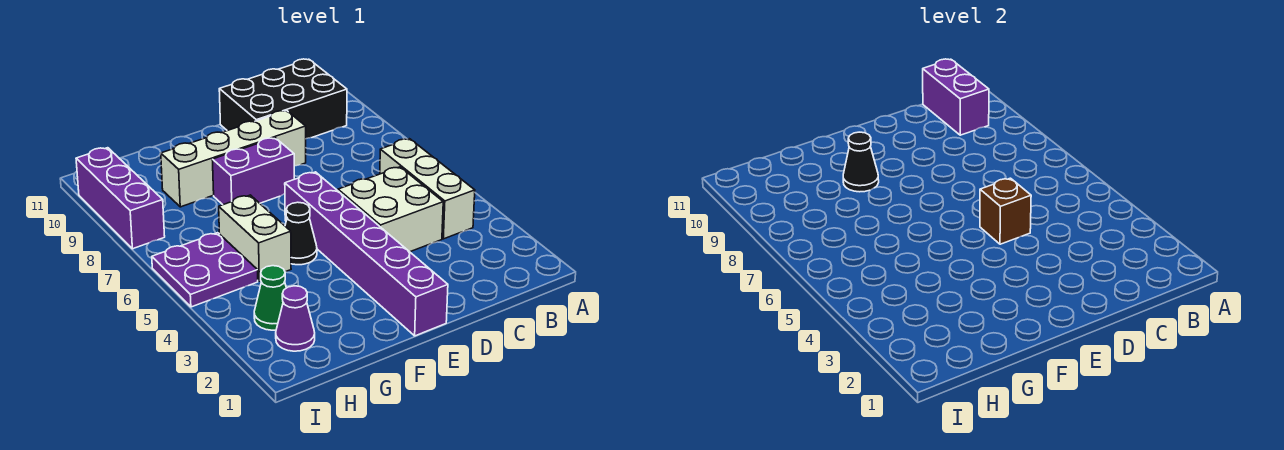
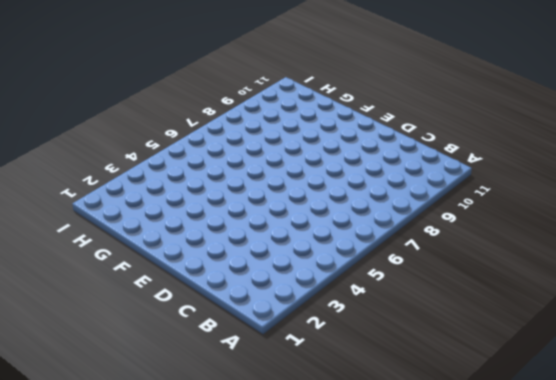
none -> white brick B4:B6 level 1
none -> black brick B10:D11 level 1
none -> white brick C4:D5 level 1

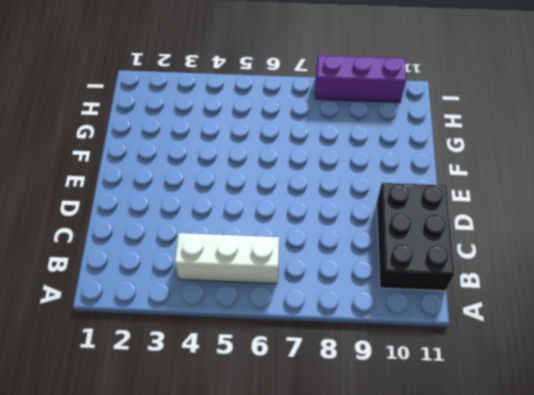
none -> white brick C4:D5 level 1
none -> white brick D9:G9 level 1
none -> purple brick E1:E6 level 1

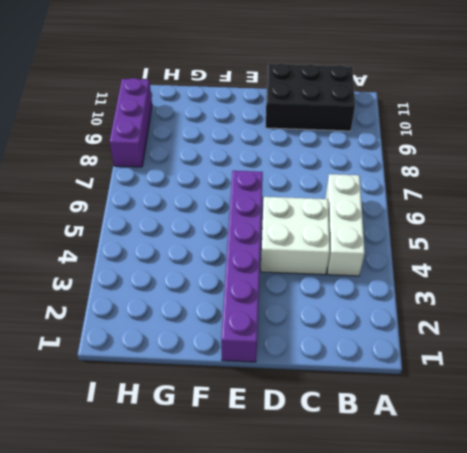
none -> white brick D9:G9 level 1
none -> purple brick E8:F8 level 1
none -> black cone F5 level 1

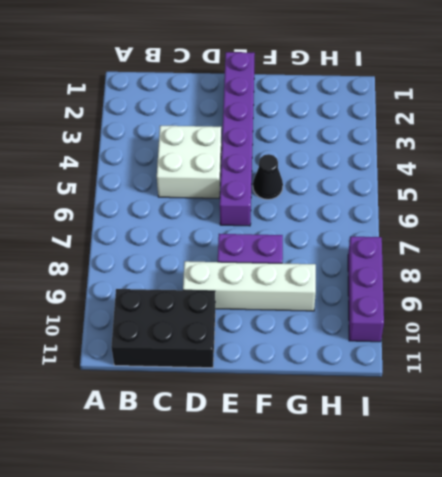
none -> white brick B4:B6 level 1
none -> white brick G5:G6 level 1
none -> purple cone H2 level 1

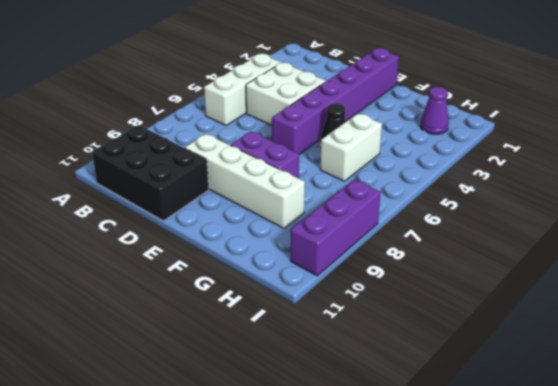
none -> green cone H3 level 1
none -> purple plate H5:I6 level 1
none -> purple brick B10:B11 level 2

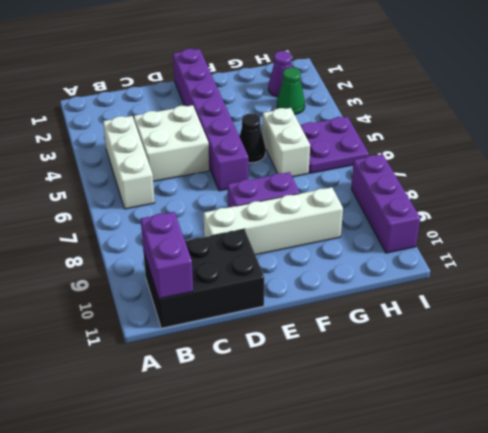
none -> brown brick D5 level 2
none -> black cone F9 level 2

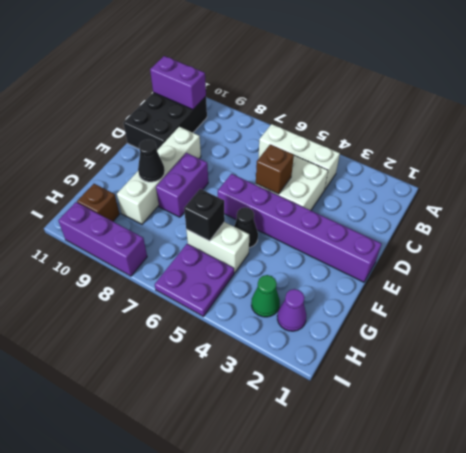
black brick G6 level 2 -> none
brown brick H10 level 1 -> none

